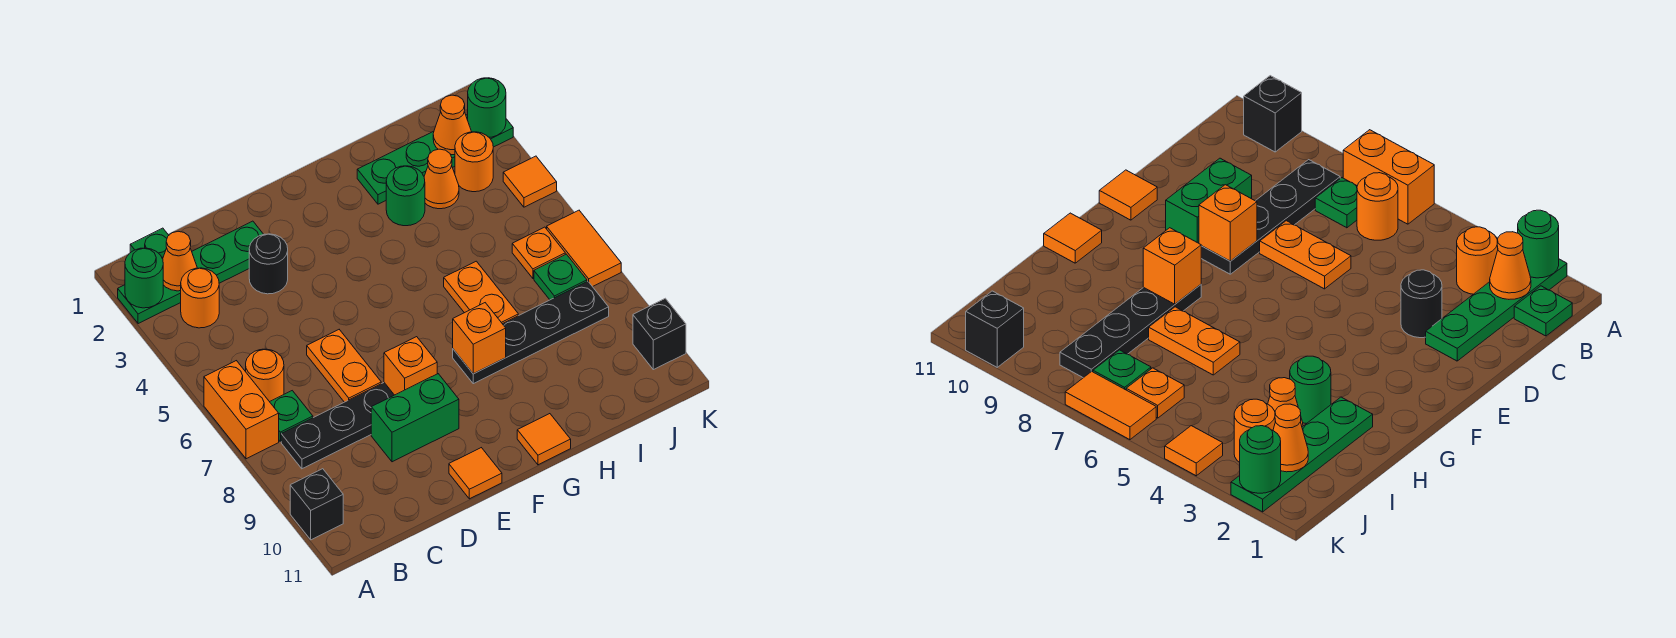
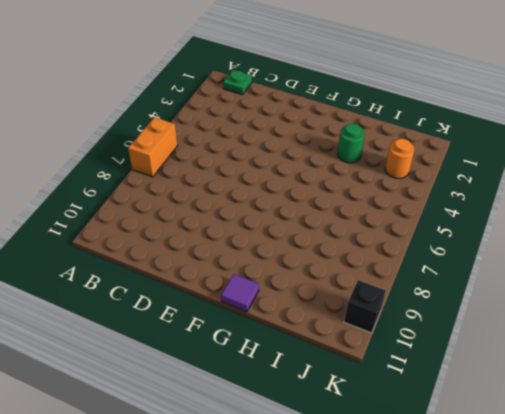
purple tile G11 level 1 -> orange tile G11 level 1
none -> green plate A2:D2 level 1
none -> black brick A10 level 1
none -> orange round brick B3 level 1
none -> orange round brick B6 level 1

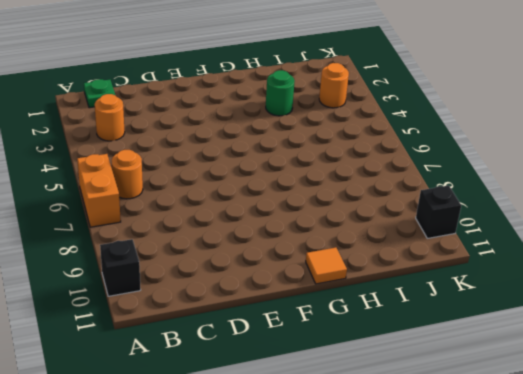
none -> green plate A2:D2 level 1
none -> green plate B7 level 1
none -> black plate B8:E8 level 1
none -> black round brick D3 level 1

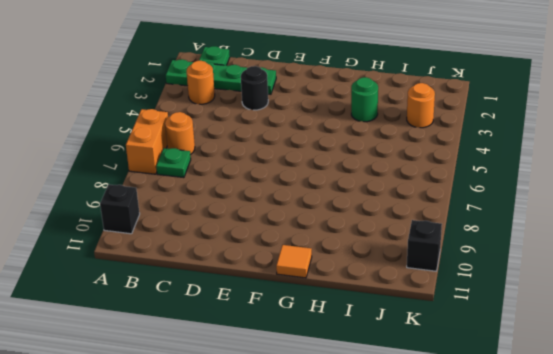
none -> black plate B8:E8 level 1
none -> orange plate D6:D7 level 1
none -> green brick D9:E9 level 1
none -> orange tile E11 level 1

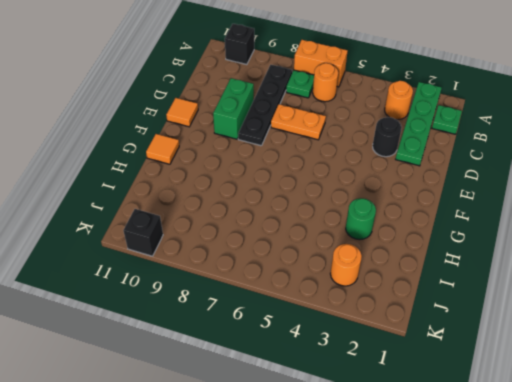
none -> black plate G8:J8 level 1
none -> green plate H2:K2 level 1
none -> orange plate H6:H7 level 1
none -> orange cone I3 level 1

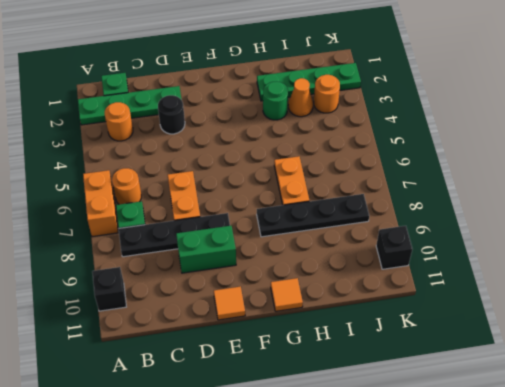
none -> orange plate J6 level 1
none -> green plate J7 level 1
none -> orange tile K4 level 1
none -> orange tile K6:K7 level 1

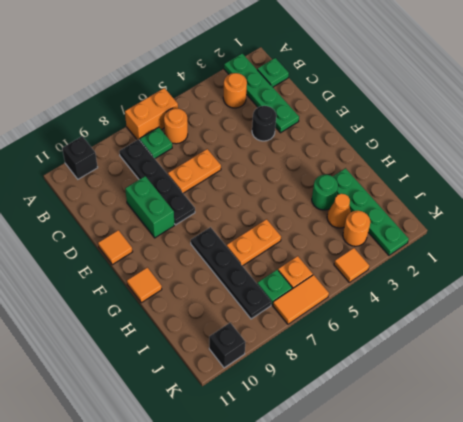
none -> green round brick A2 level 2
none -> orange cone B2 level 2
none -> orange brick E8 level 2
none -> orange brick G8 level 2

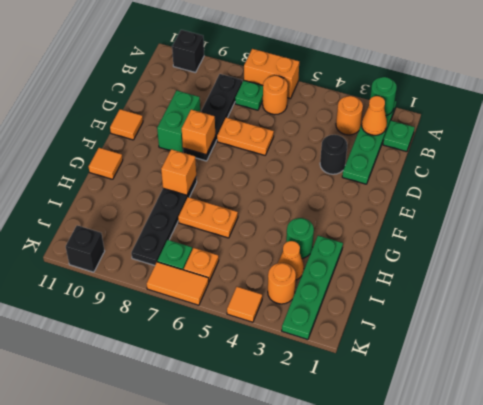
none -> orange cone J2 level 2
none -> green round brick K2 level 2

